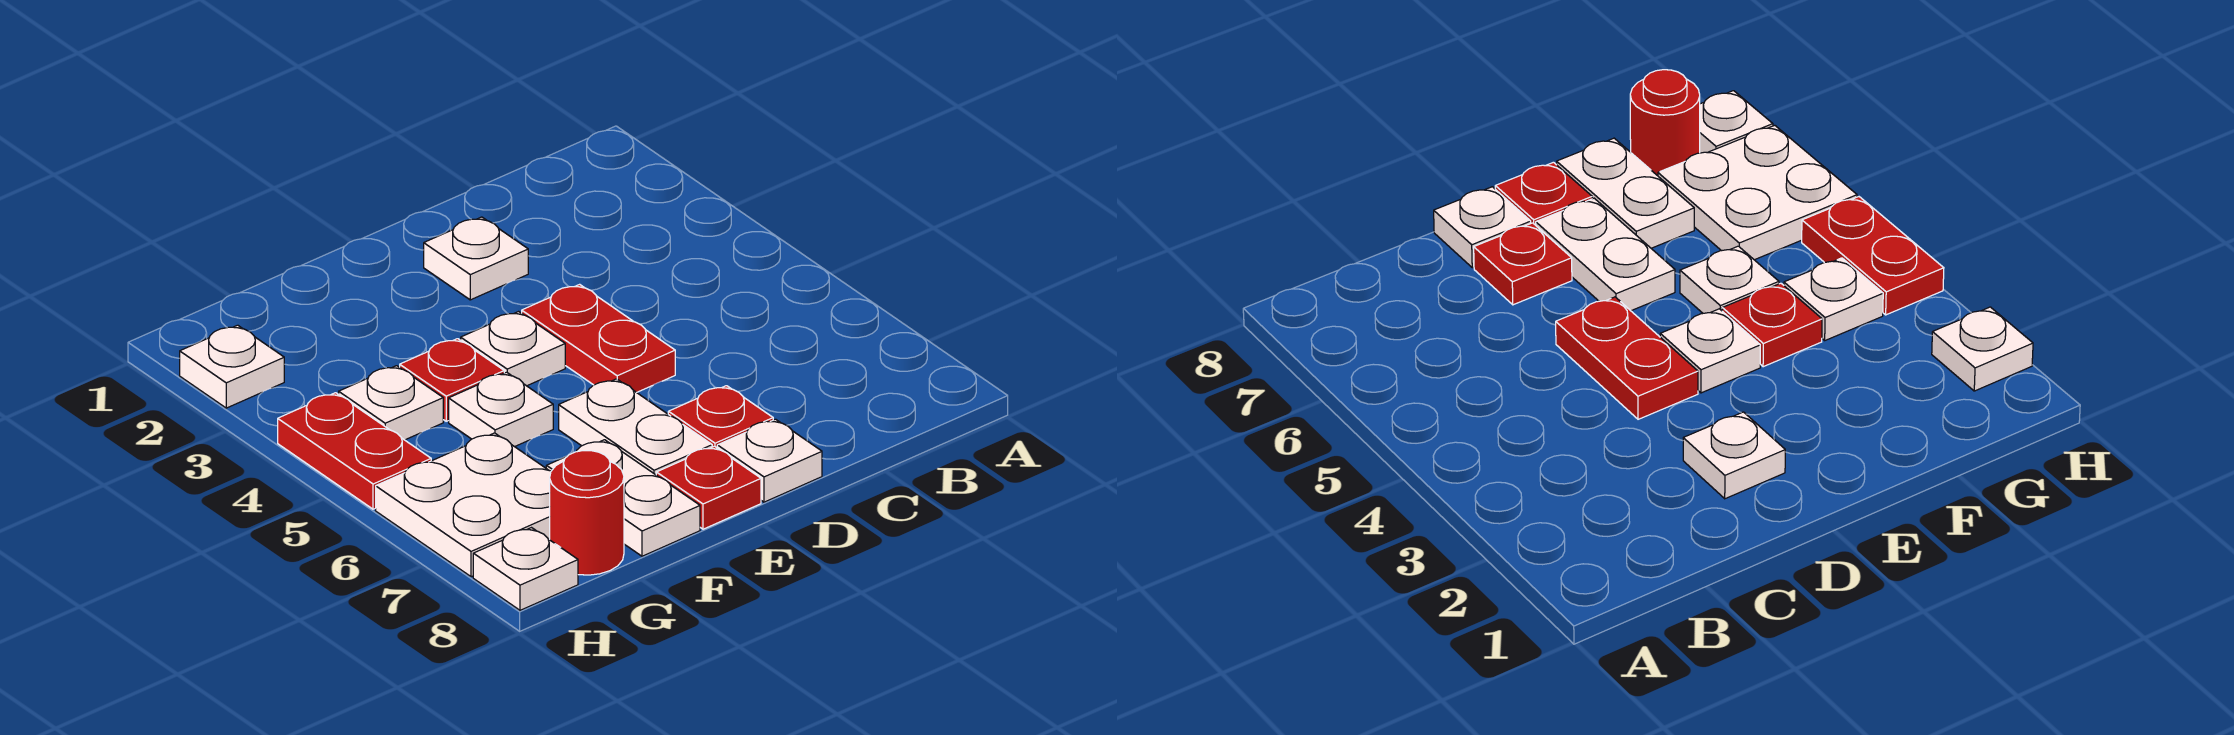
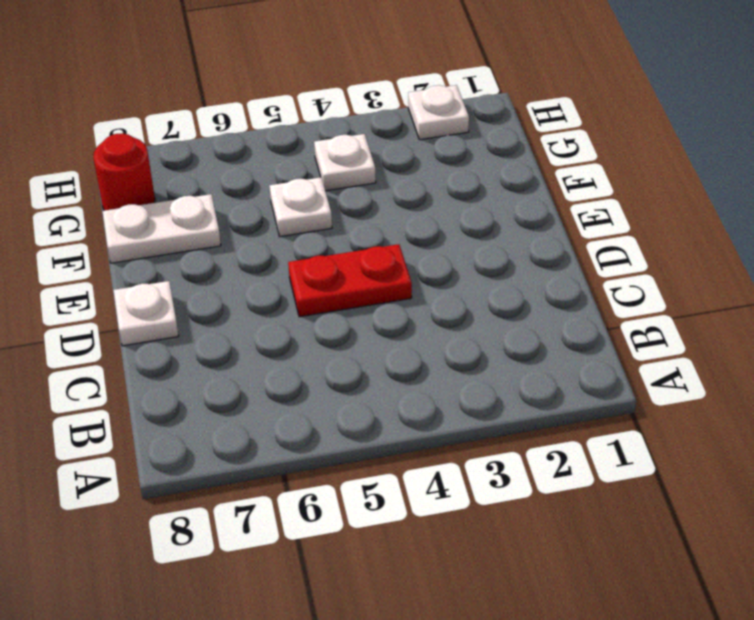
none -> white plate D2 level 1
none -> red plate D7 level 1
none -> white plate E4 level 1

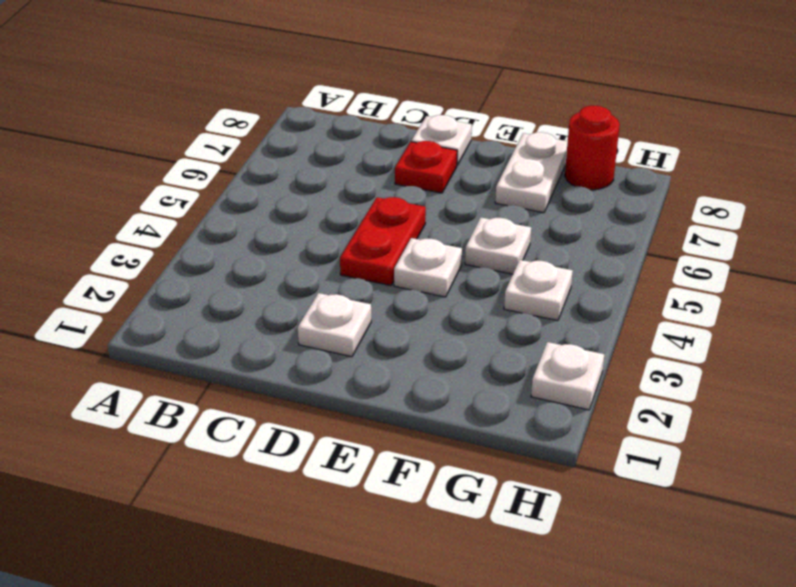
none -> white plate E6:E7 level 1
none -> red plate E8 level 1
none -> red plate F4 level 1

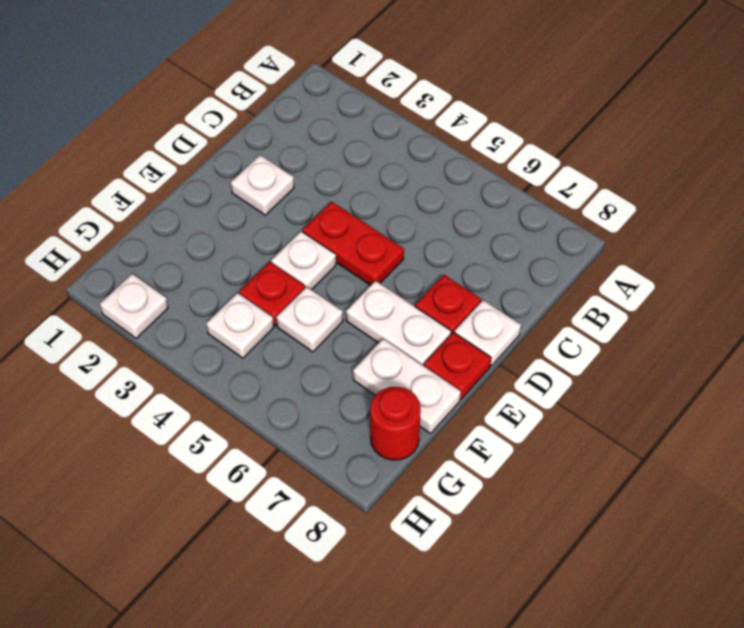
none -> white plate G6:H7 level 1
none -> red plate H4:H5 level 1
none -> white plate H8 level 1

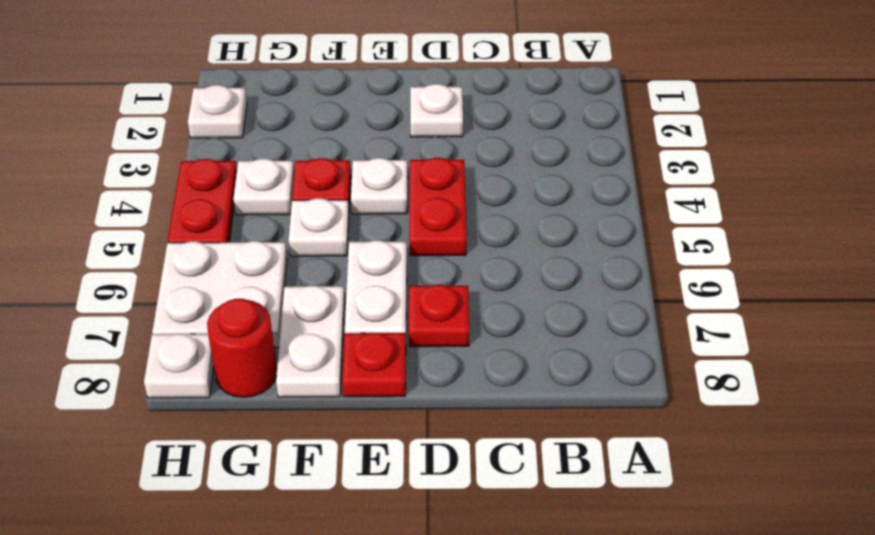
none -> white plate D8 level 1

